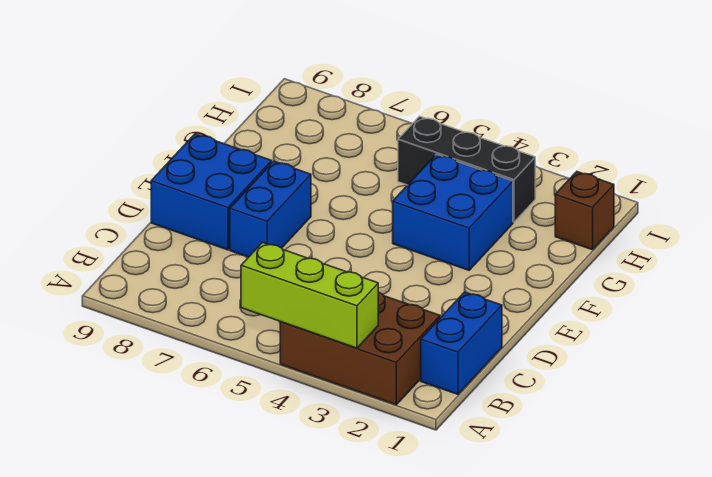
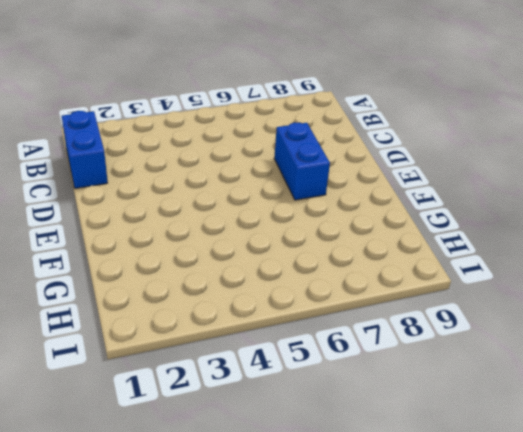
none -> brown brick A2:B4 level 1
none -> blue brick D8:E9 level 1

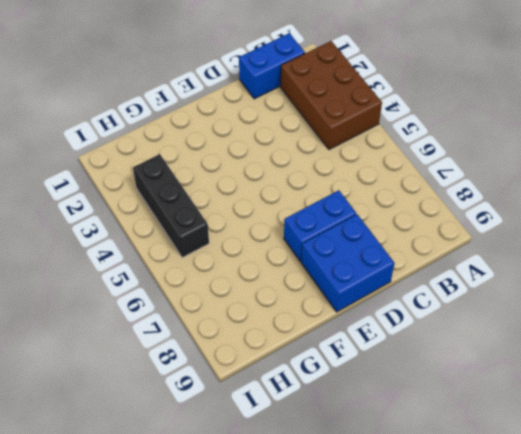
none -> blue brick F3:G4 level 1
none -> brown brick H1 level 1

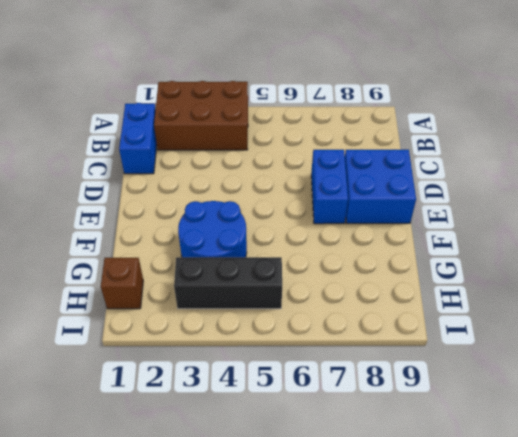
blue round brick F3:G4 level 1 -> blue brick F3:G4 level 1
none -> lime brick A3:A5 level 2

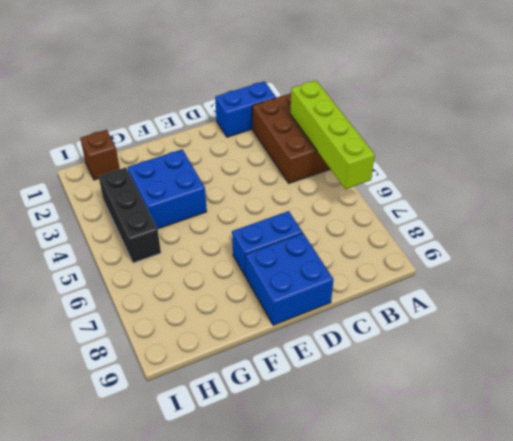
lime brick A3:A6 level 2 -> lime brick A3:A5 level 2

